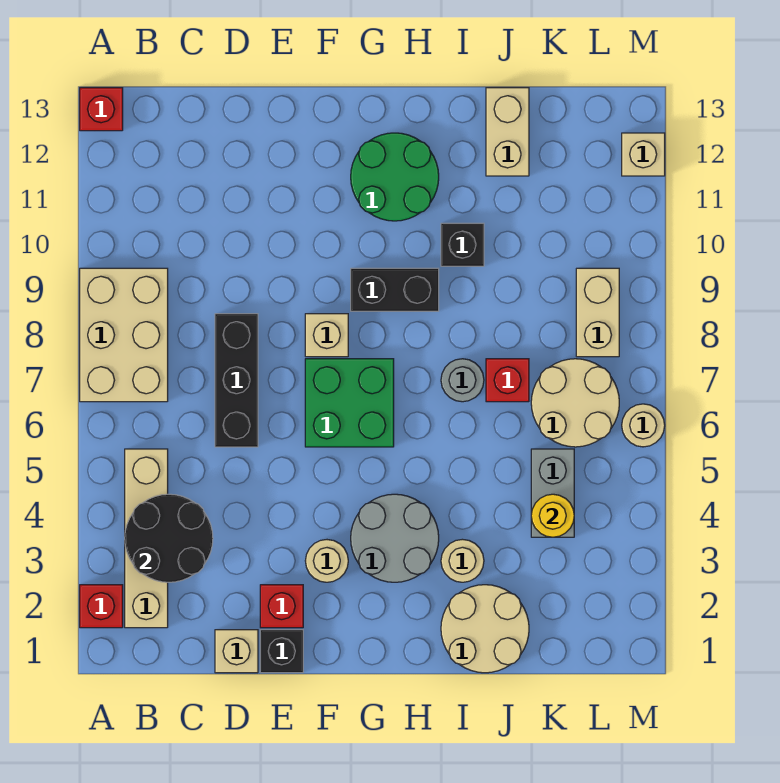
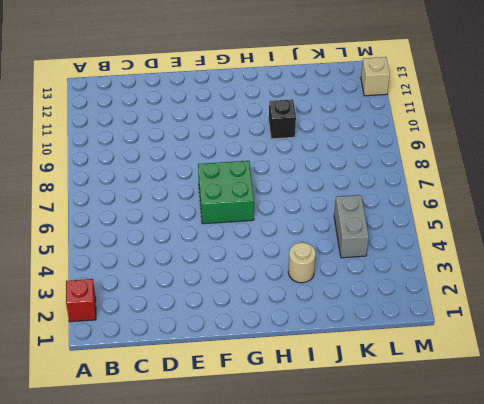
none -> tan brick A7:B9 level 1
none -> red brick A13 level 1
none -> tan brick B2:B5 level 1

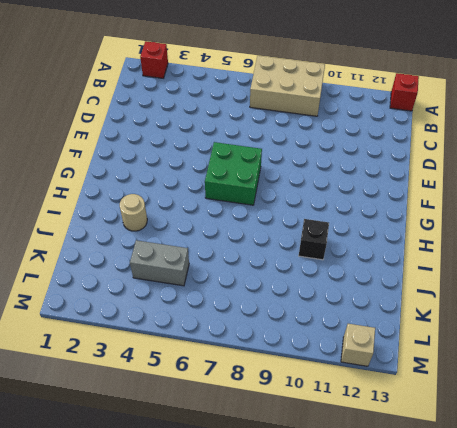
none -> tan brick B2:B5 level 1
none -> tan brick D1 level 1
none -> black brick D6:D8 level 1

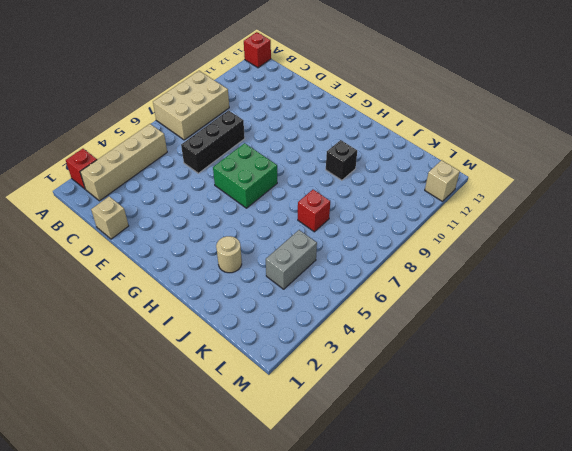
none -> black brick E1 level 1
none -> red brick E2 level 1
none -> tan round brick F3 level 1

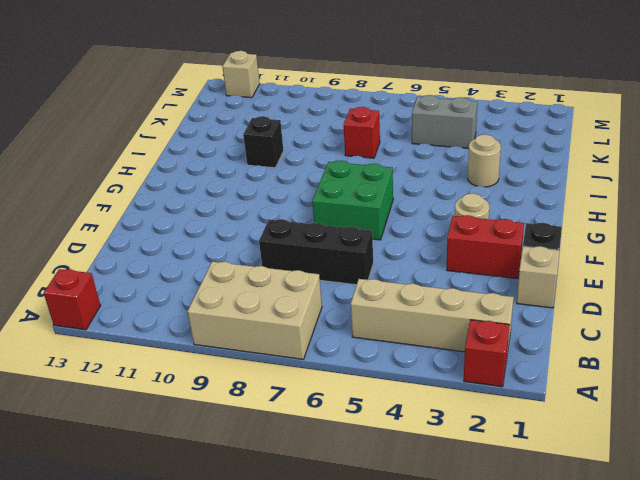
red brick E2:E3 level 1 -> red brick E2 level 1
none -> tan brick F8 level 1
none -> grey round brick G3:H4 level 1
none -> black brick G9:H9 level 1

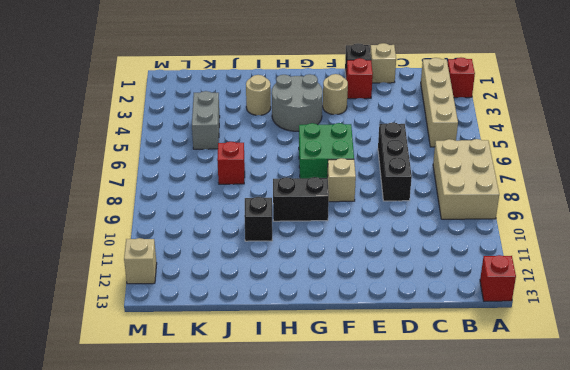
none -> green round brick G11:H12 level 1
none -> tan round brick I1:J2 level 1
none -> grey round brick I7 level 1

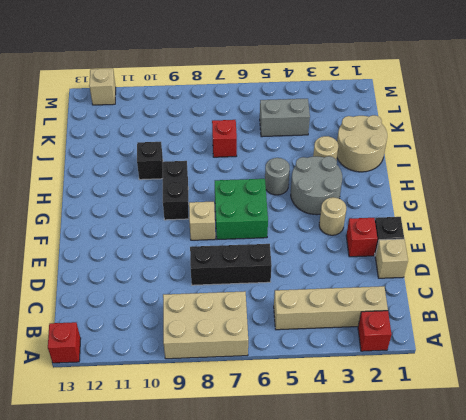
grey round brick H5 level 1 -> grey round brick I7 level 1
none -> green round brick G11:H12 level 1
none -> tan brick J12:J13 level 1
none -> tan round brick K6:L7 level 1

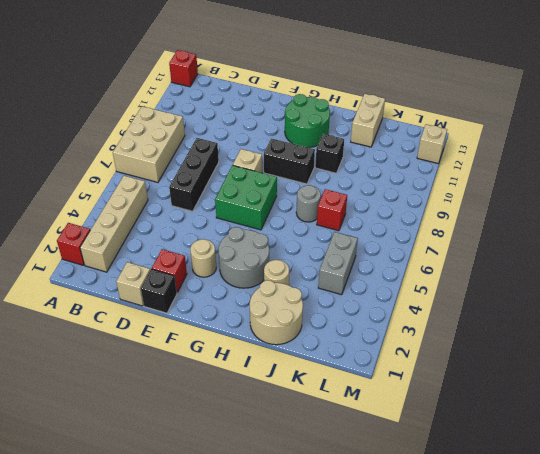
none -> tan round brick K6:L7 level 1
none -> tan brick L8:L9 level 1
none -> tan round brick M6 level 1

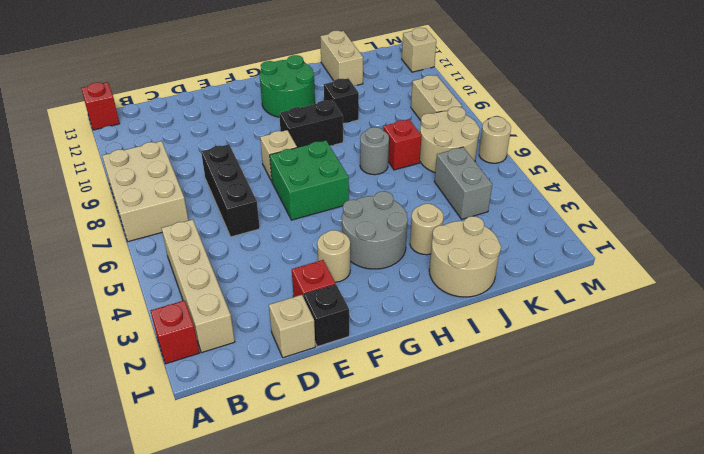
none -> black round brick B3:C4 level 2
none -> yellow round brick K4 level 2

